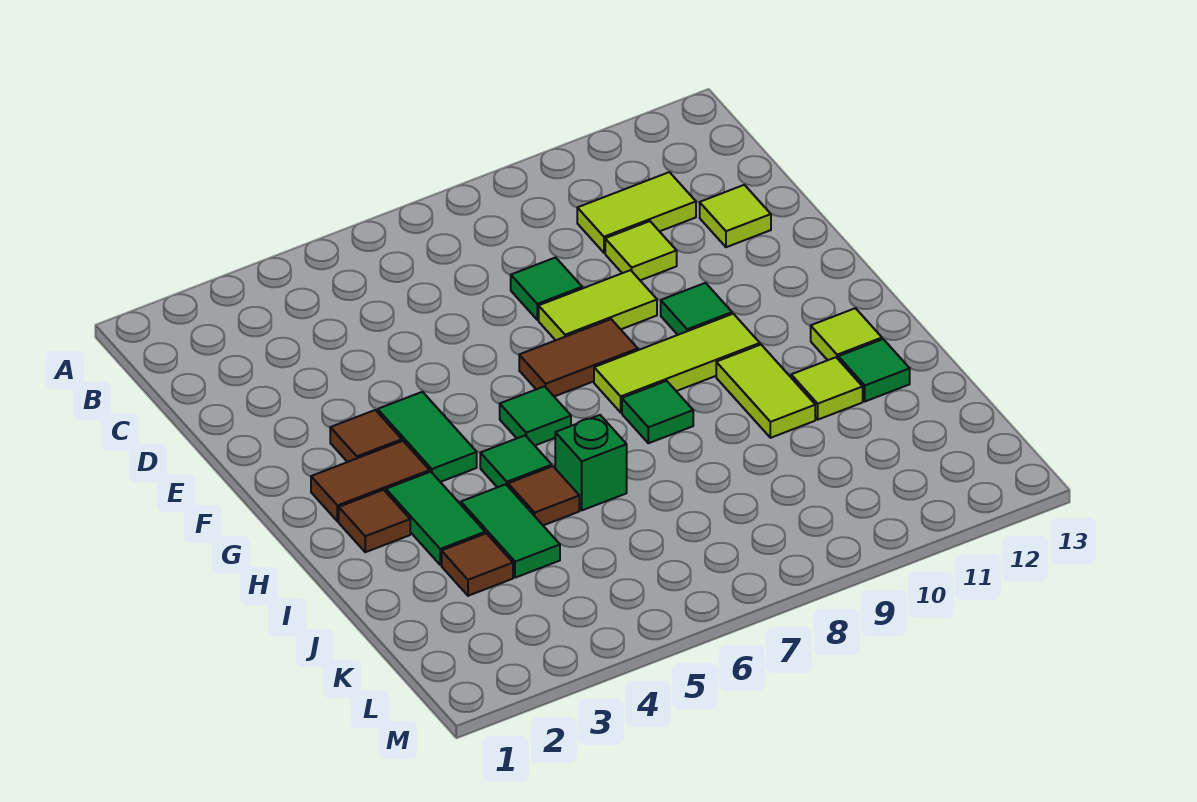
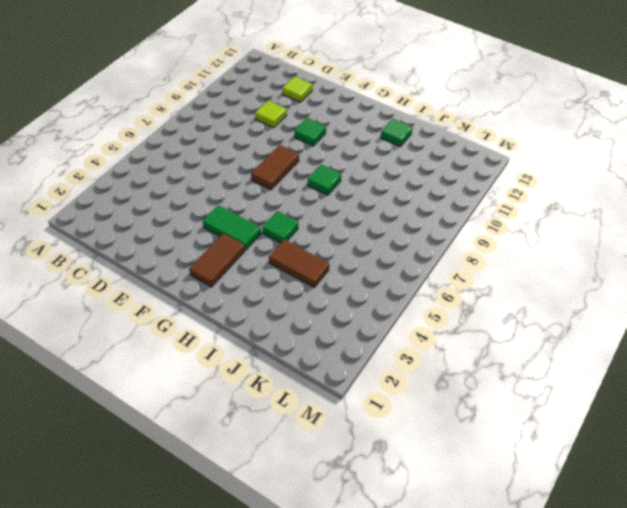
brown tile I4:J4 level 1 -> green tile I4:J4 level 1
none -> lime tile C10:C11 level 1
none -> green tile D8 level 1
none -> lime tile E8:E9 level 1

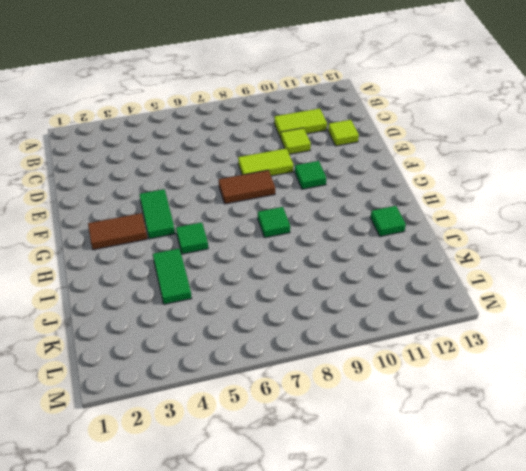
none -> green tile D8 level 1
none -> brown tile F3 level 1
none -> green tile G6 level 1

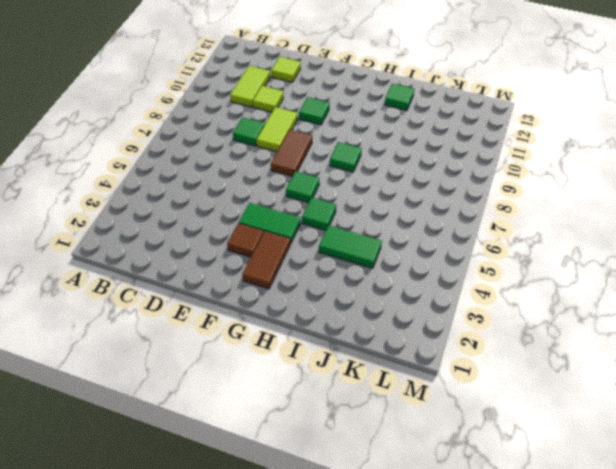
none -> lime tile G8:G10 level 1
none -> brown tile H2 level 1
none -> green tile H3:I3 level 1

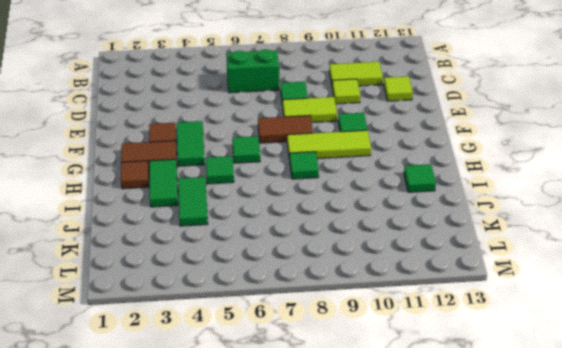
green brick C6:C7 level 1 -> none
none -> lime tile H10:I10 level 1
none -> lime tile H12 level 1
none -> brown tile I5 level 1

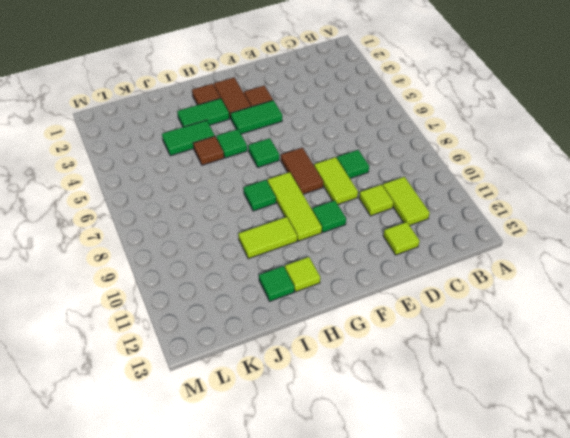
none -> green brick I6 level 1
none -> lime tile I11 level 1
none -> brown tile J3 level 1

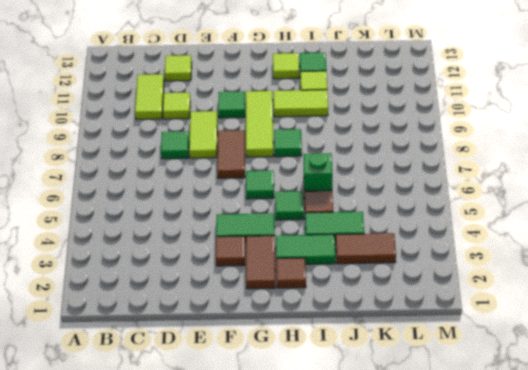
brown tile J3:K3 level 1 -> brown tile J3 level 1

